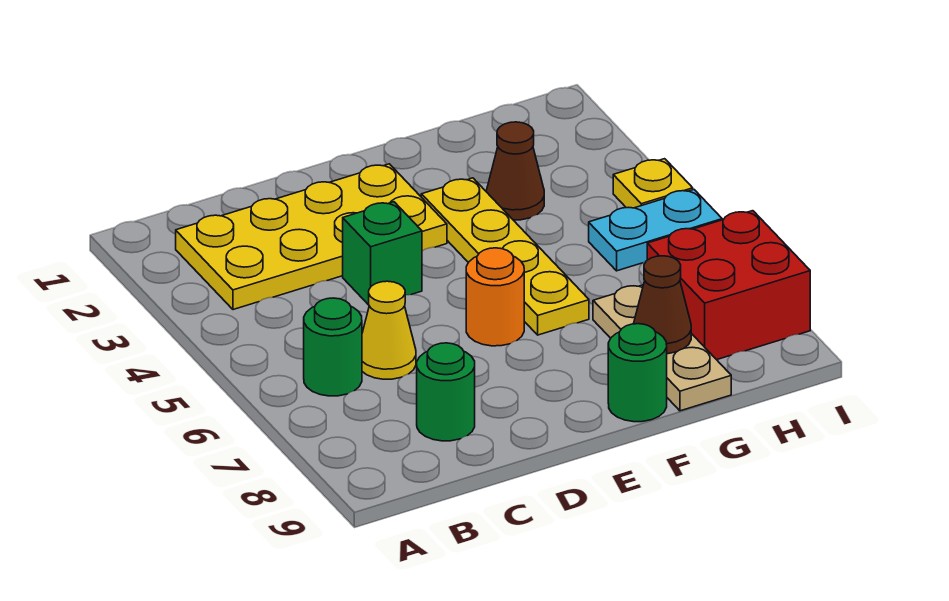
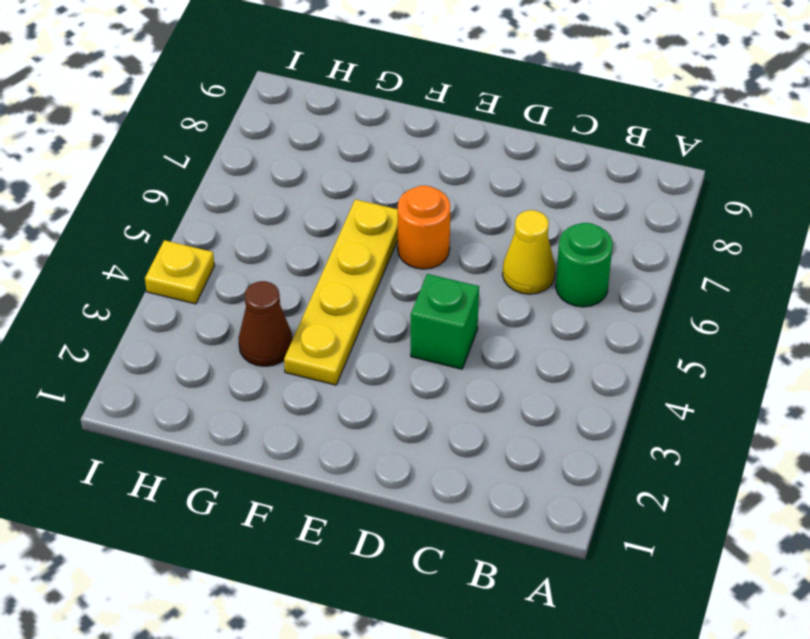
none -> yellow plate B2:E3 level 1
none -> green round brick C8 level 1
none -> green round brick F9 level 1

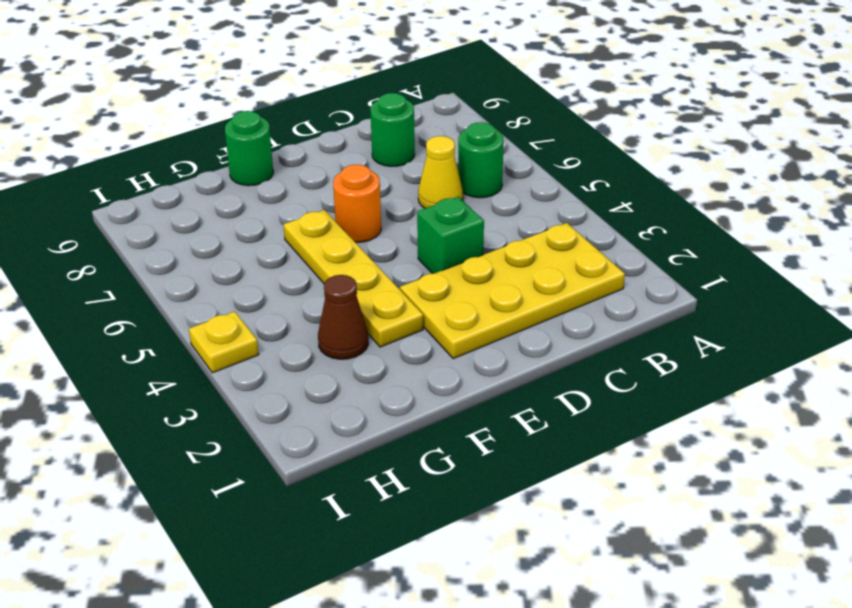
none -> tan plate G7:G9 level 1
none -> cyan plate H5:I5 level 1
none -> red brick H7:I8 level 1

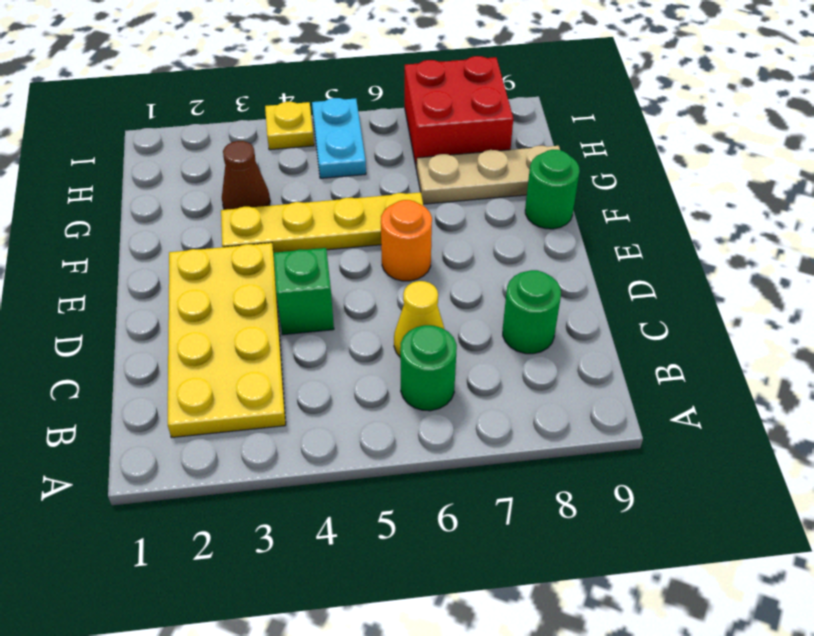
none -> brown cone G8 level 2

